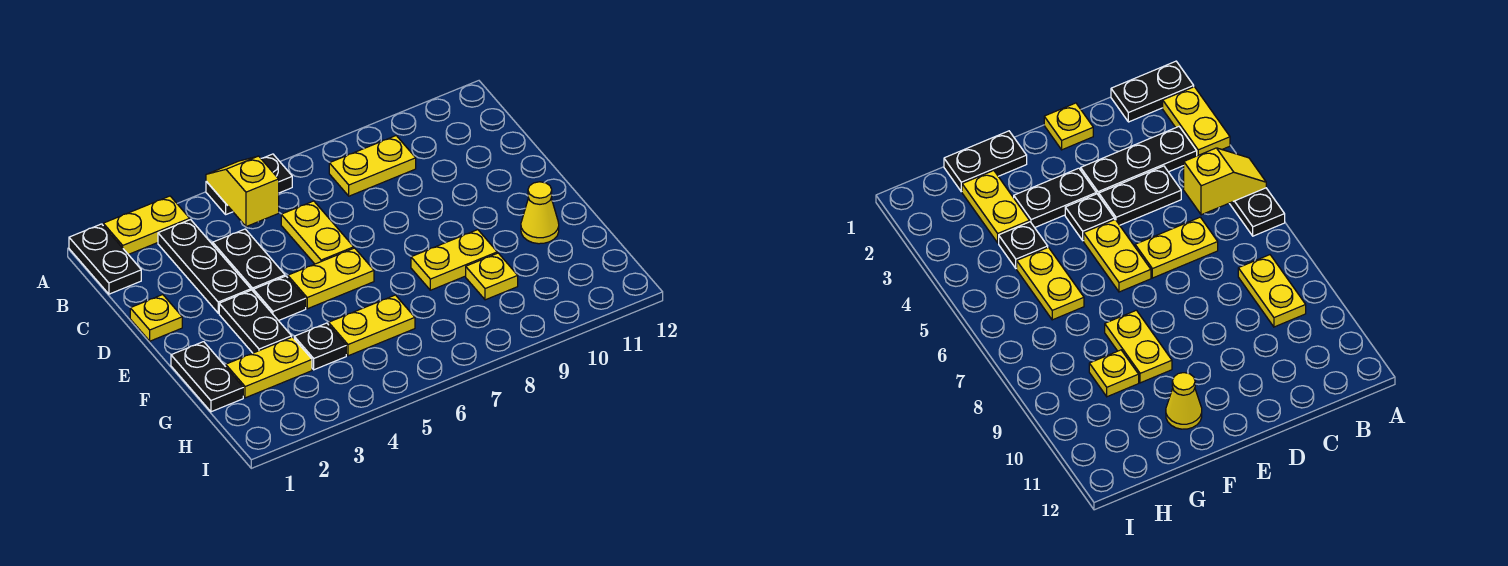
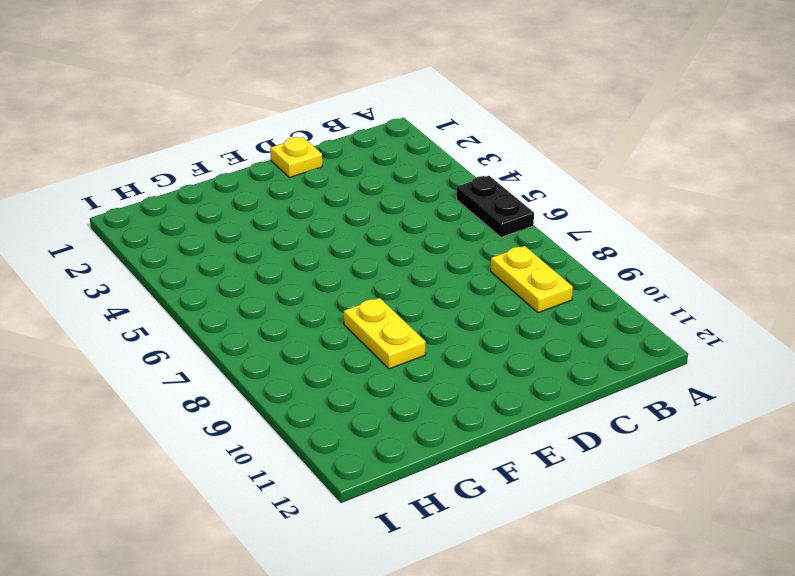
none -> black plate A1:B1 level 1
none -> yellow plate A2:A3 level 1
none -> black plate B3:D3 level 1

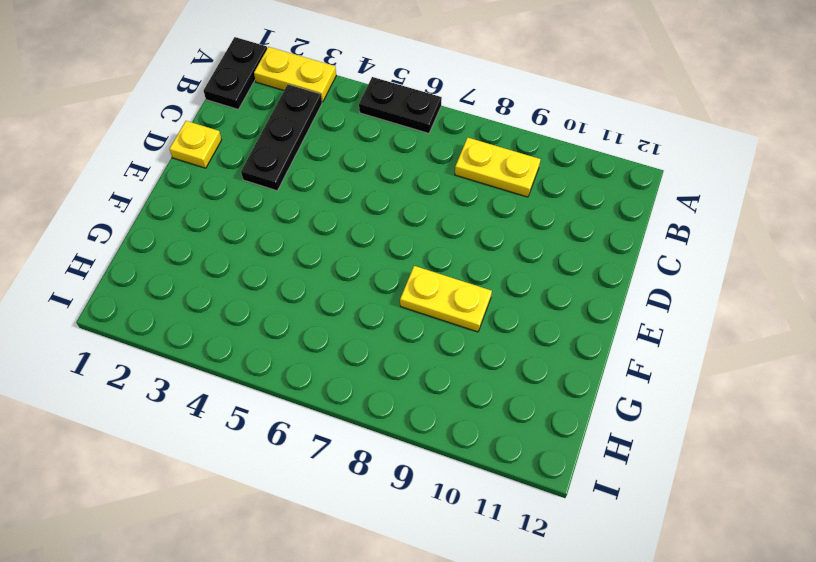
none -> black plate C4:D4 level 1
none -> yellow plate C6:D6 level 1
none -> black plate E3:F3 level 1

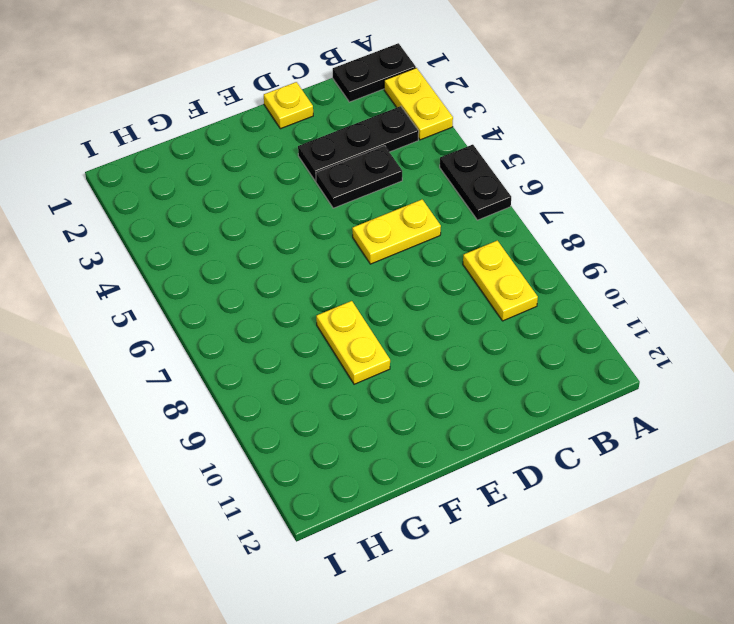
none -> black plate E3:F3 level 1
none -> black plate E4 level 1
none -> yellow plate E5:E6 level 1

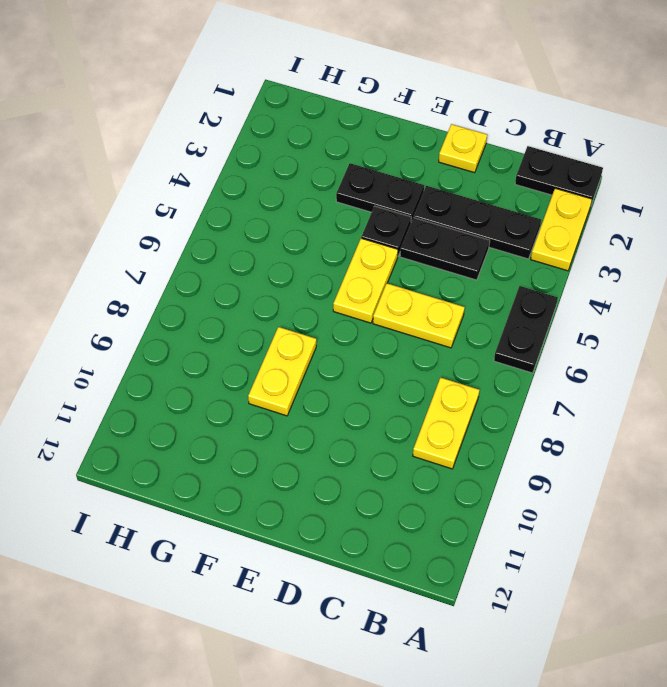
none -> black plate F1:G1 level 1
none -> yellow cone F11 level 1
none -> yellow plate G2:G3 level 1

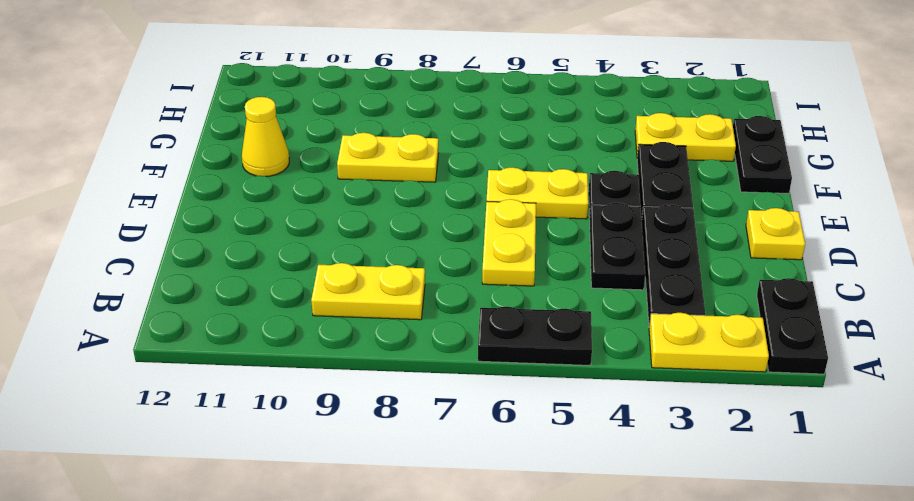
none -> black plate G4 level 1
none -> yellow plate G5:G6 level 1
none -> yellow plate G9 level 1

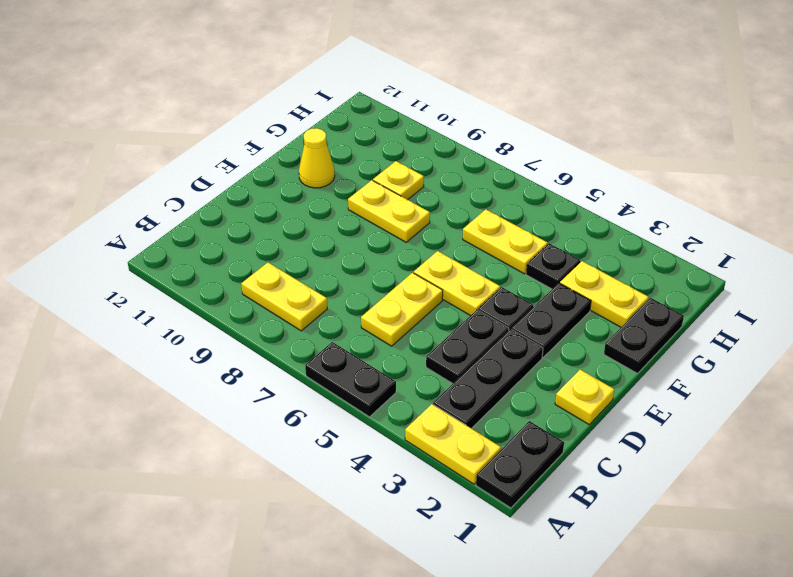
none -> yellow slope A5:B5 level 2 top B

